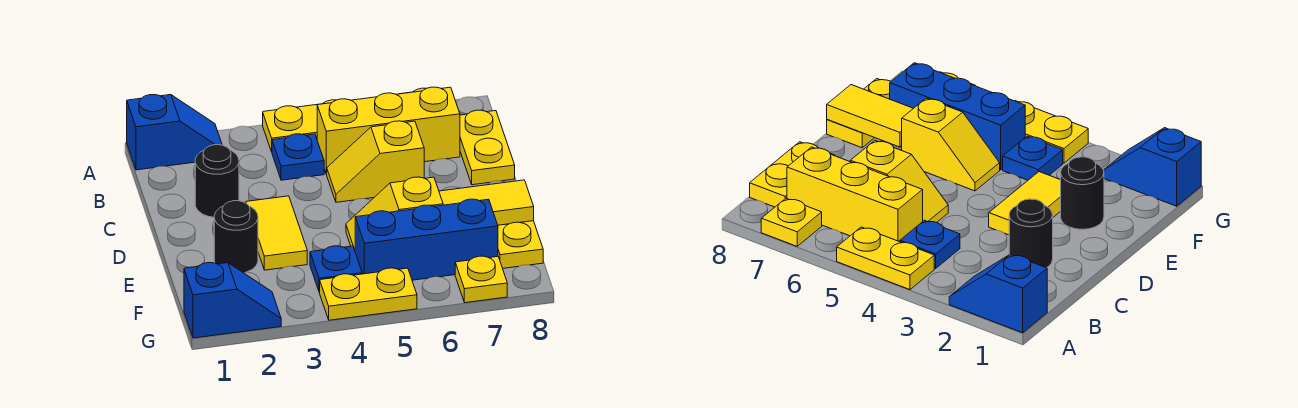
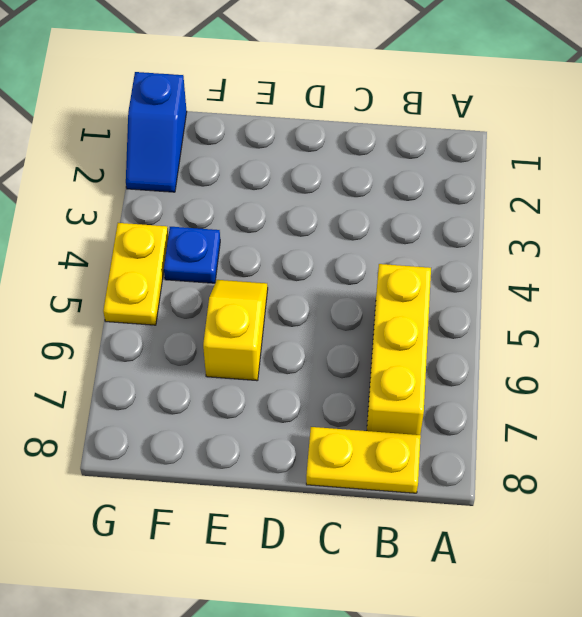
none -> blue slope A1:A2 level 1 top 1
none -> yellow plate A4:A5 level 1
none -> yellow plate A7 level 1

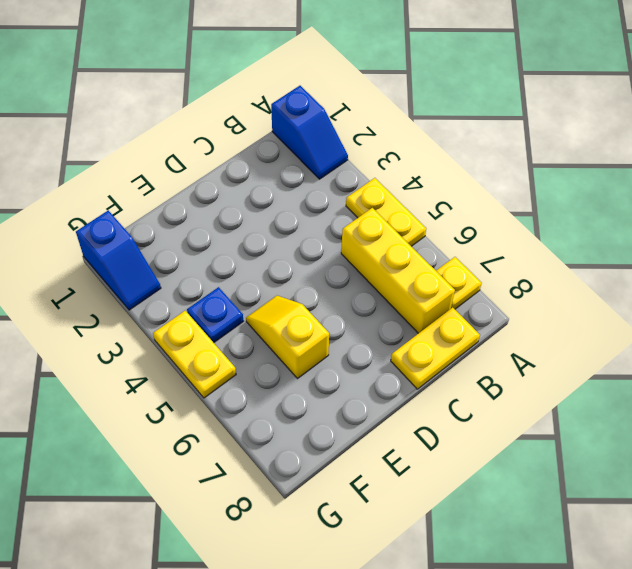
none -> blue plate B4 level 1
none -> black round brick C2 level 1
none -> yellow slope C5:C6 level 1 top 6

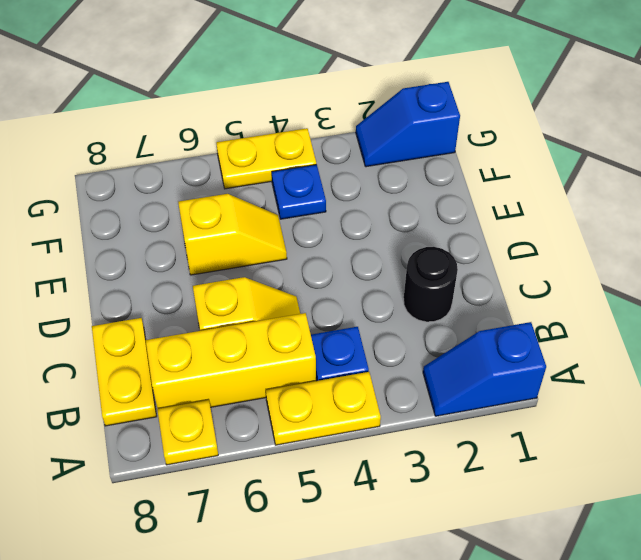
none -> yellow tile D3:E3 level 1
none -> black round brick E2 level 1
none -> yellow plate E8:F8 level 1

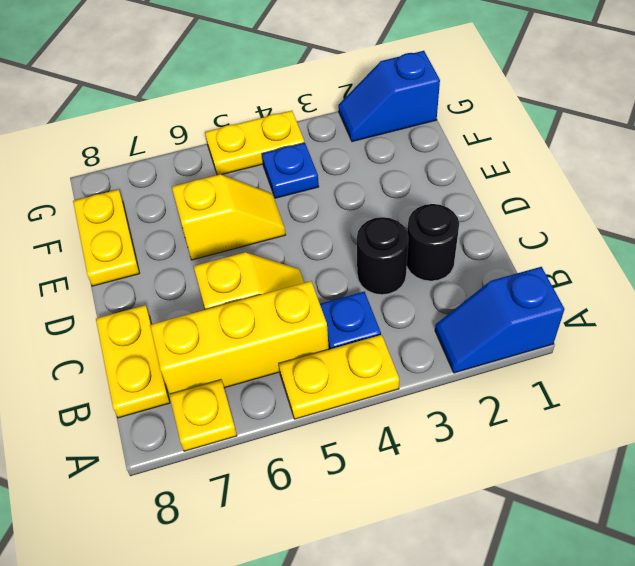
black round brick C3 level 1 -> black round brick E2 level 1
none -> yellow tile D3:E3 level 1
none -> blue brick F5:F7 level 1
none -> yellow plate G7 level 1

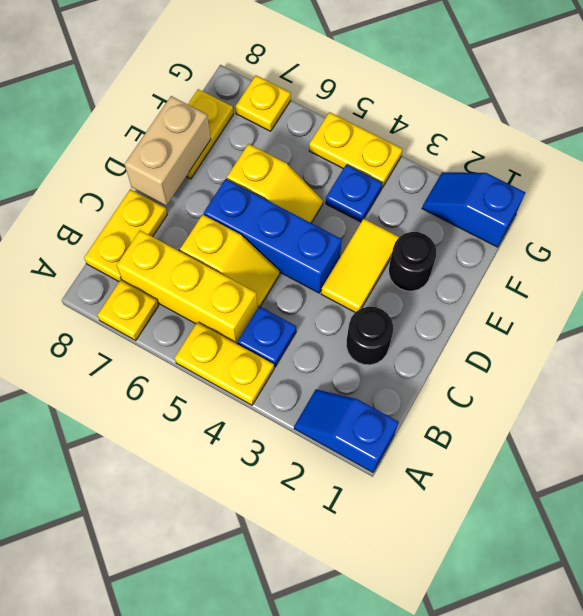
blue brick D4:D6 level 1 -> blue brick F5:F7 level 1
tan brick D8:E8 level 2 -> yellow tile E7:E8 level 2

